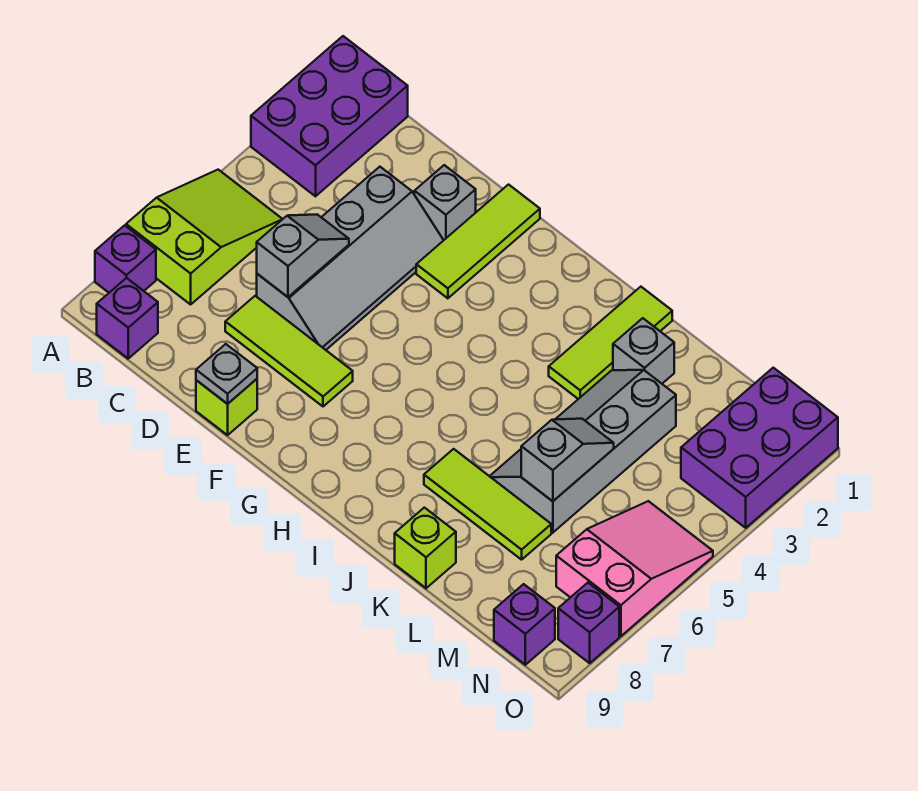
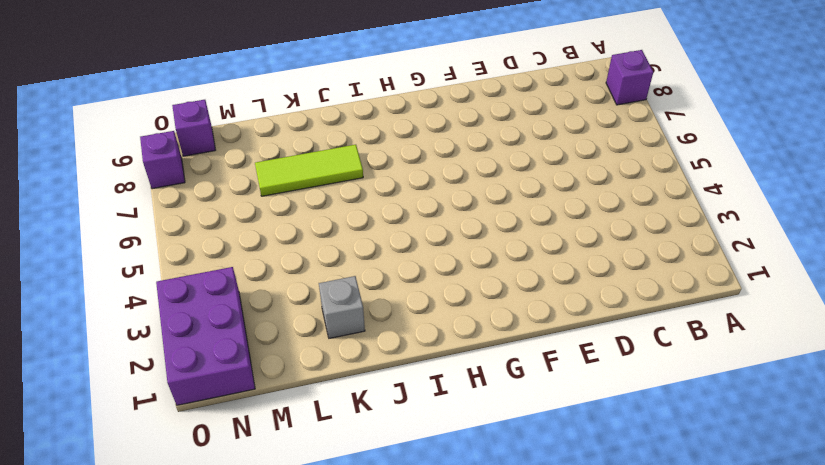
none -> purple brick A1:B3 level 1
none -> lime slope A5:B7 level 1 top 7
none -> purple brick B9 level 1

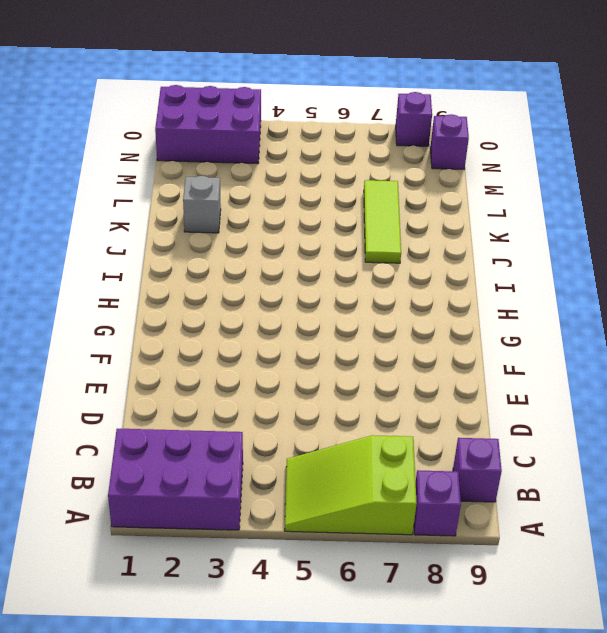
none -> grey slope D3:E6 level 1 top D
none -> lime tile D7:F7 level 1
none -> grey brick E2 level 1

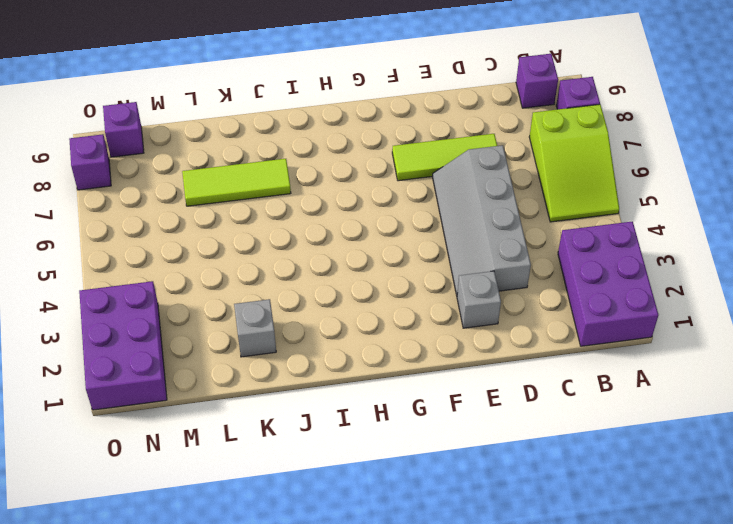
none -> lime brick E9 level 1
none -> lime tile F1:F3 level 1
none -> lime tile J1:J3 level 1

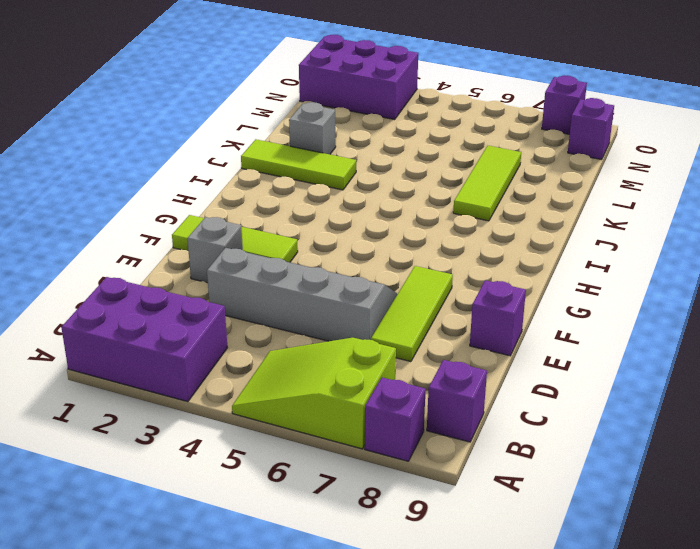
purple brick E9 level 1 -> lime brick E9 level 1
none -> grey slope K3:L6 level 1 top L
none -> lime brick K9 level 1
none -> pink slope N5:O7 level 1 top 7

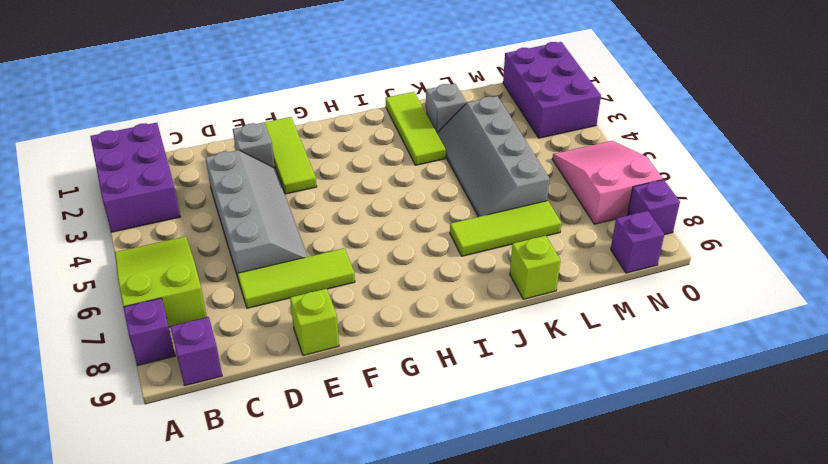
none -> grey slope D5:D6 level 2 top 6
none -> grey plate E9 level 2
none -> grey slope L5:L6 level 2 top 6

